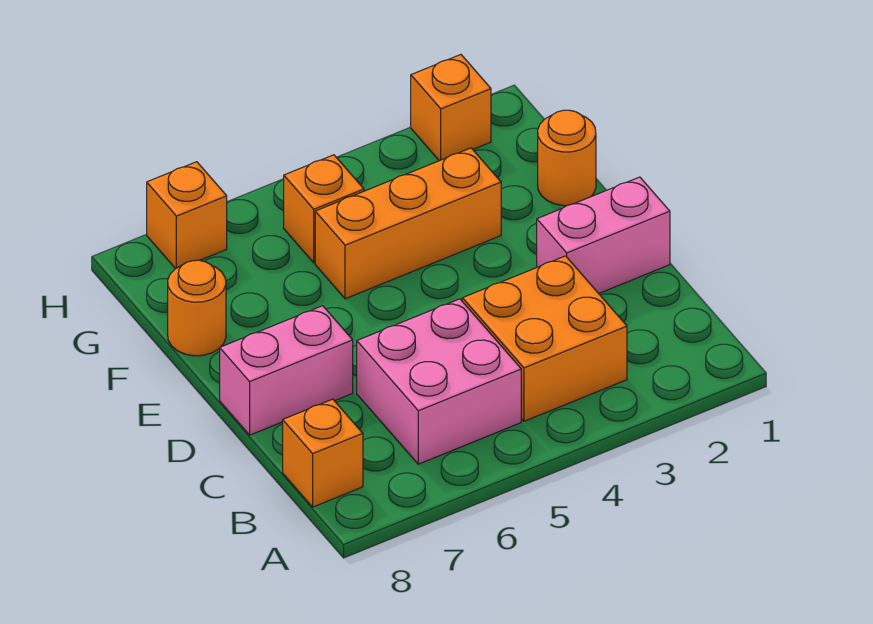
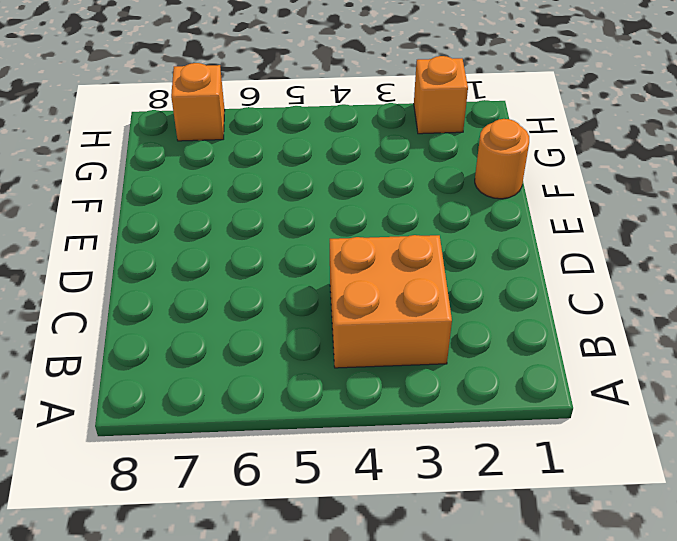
none -> pink brick B5:C6 level 1
none -> orange brick B8 level 1

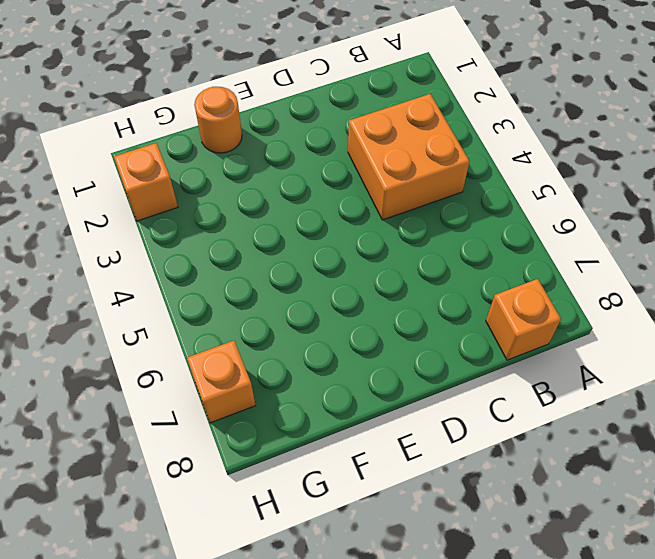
none -> pink brick B5:C6 level 1
none -> pink brick D1:D2 level 1

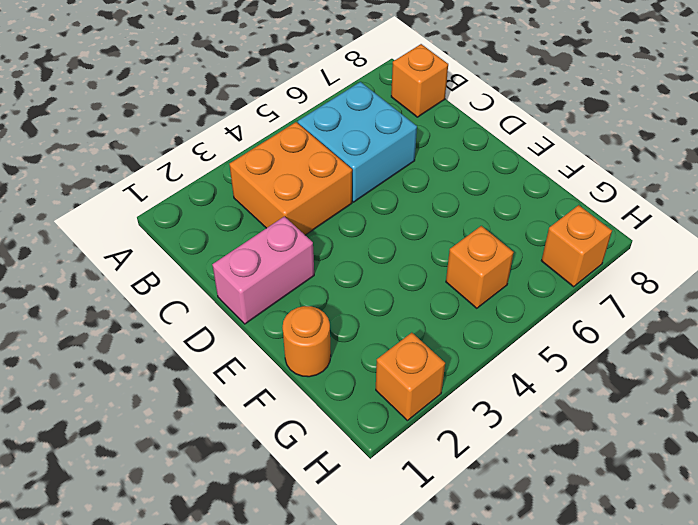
cyan brick B5:C6 level 1 -> pink brick B5:C6 level 1
none -> pink brick D7:D8 level 1
none -> orange brick F3:F5 level 1

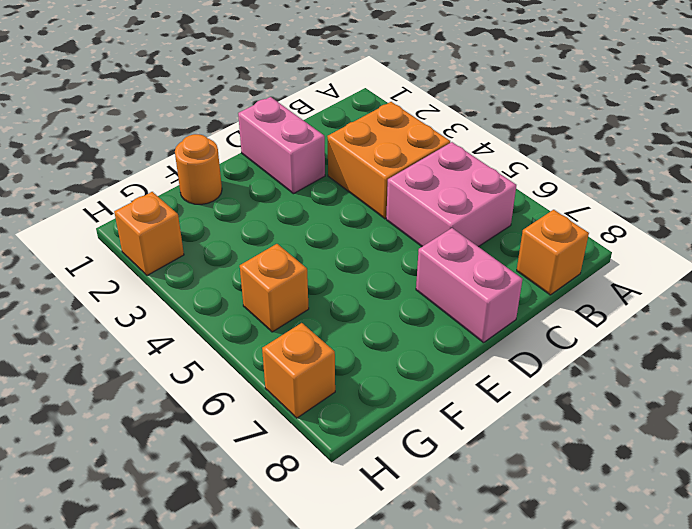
none -> orange brick F3:F5 level 1
none -> orange round brick F8 level 1

